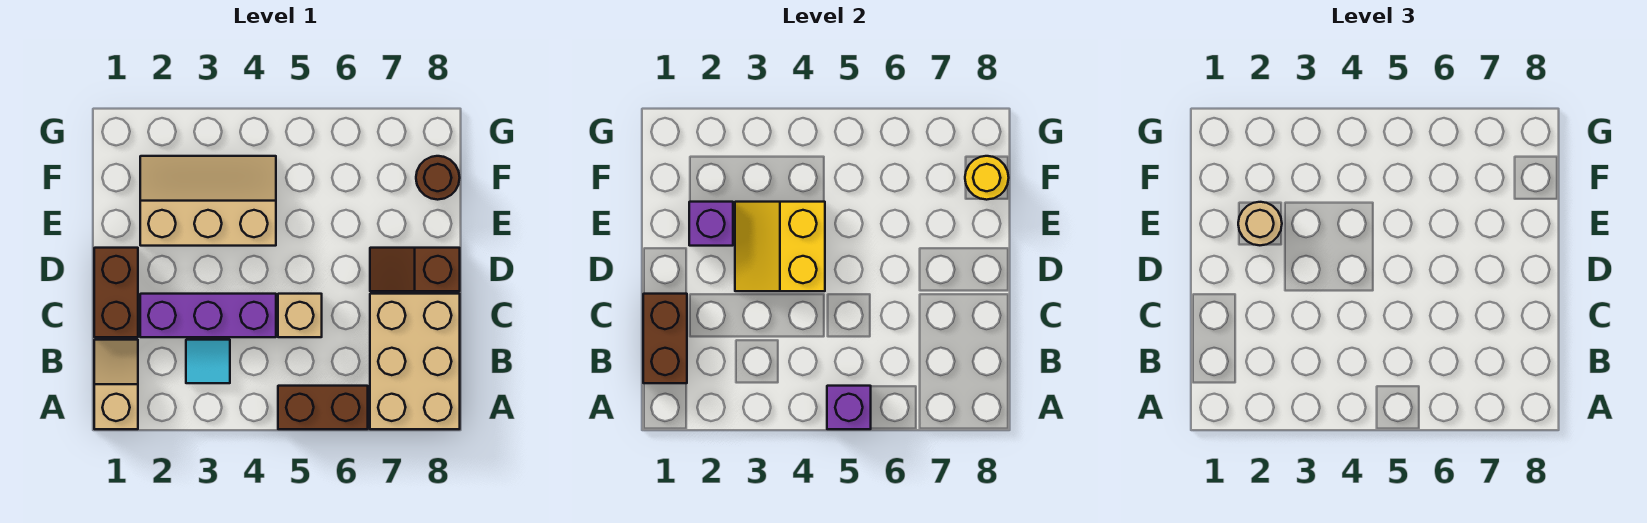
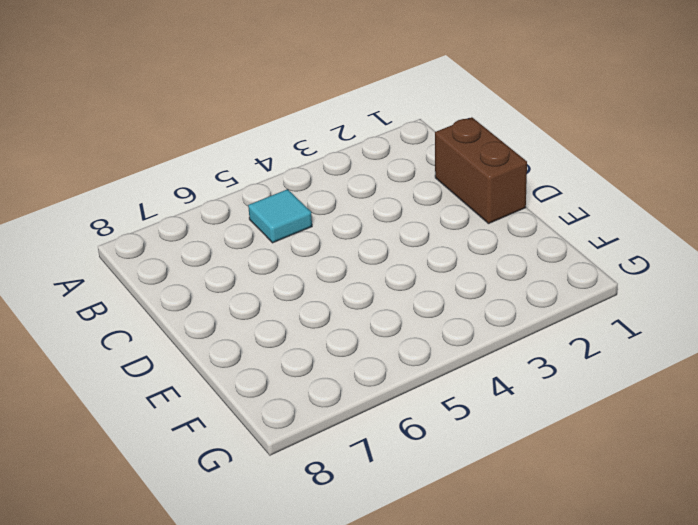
cyan tile B5 level 1 -> cyan tile B3 level 1
none -> tan slope A1:B1 level 1 top A
none -> brown brick A5:A6 level 1
none -> tan brick A7:C8 level 1

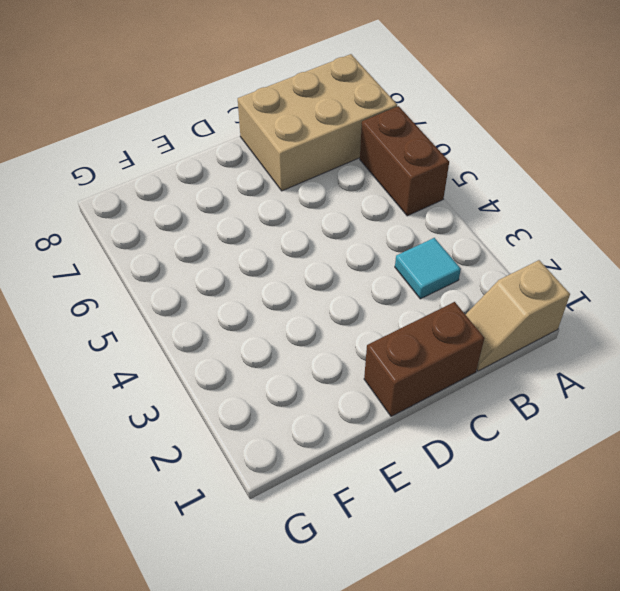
none -> purple brick C2:C4 level 1
none -> tan brick C5 level 1
none -> brown slope D7:D8 level 1 top 8

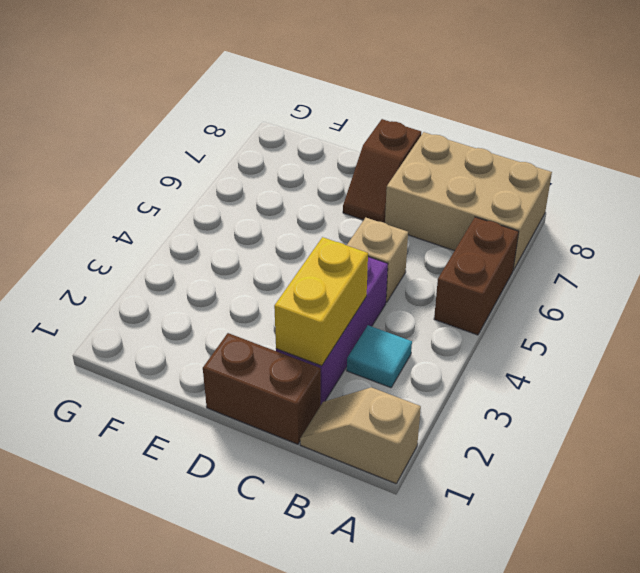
yellow brick C2:C3 level 2 -> none
none -> tan slope E2:F4 level 1 top E
none -> brown round brick F8 level 1
none -> purple brick A5 level 2

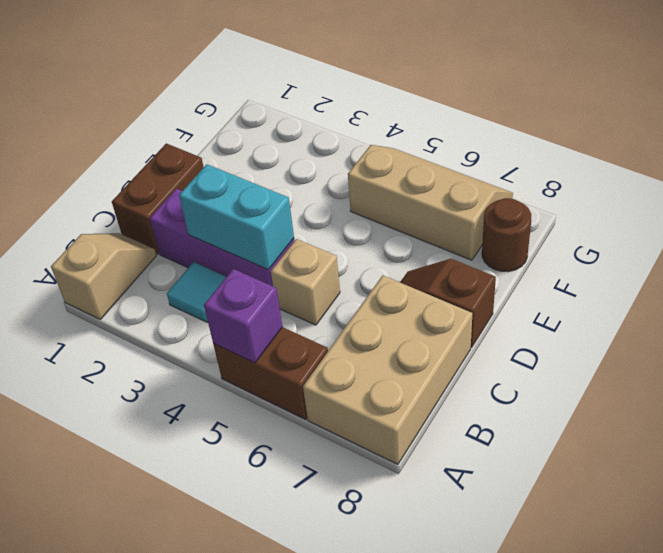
cyan brick C3:C4 level 2 -> none
tan slope F5:G7 level 1 top F -> tan slope E2:F4 level 1 top E
none -> brown brick B1:C1 level 2
none -> yellow slope D3:E4 level 2 top 4
none -> purple brick E2 level 2

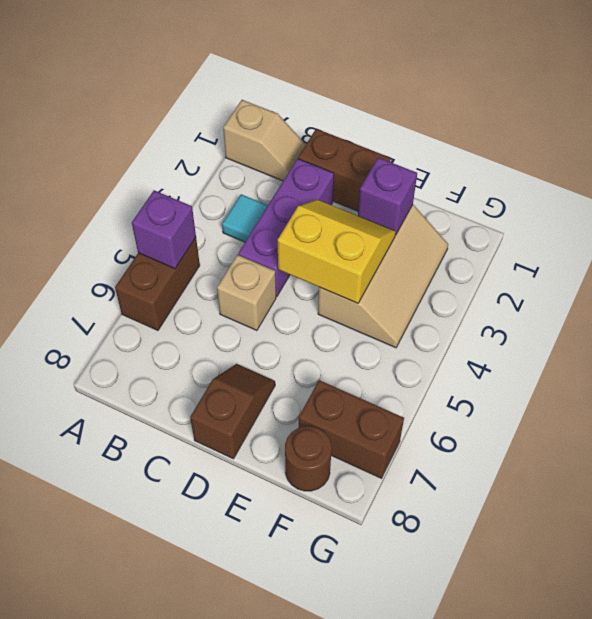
brown brick F7:G7 level 1 -> brown brick B1:C1 level 2
none -> tan brick A7:C8 level 1
none -> yellow round brick F8 level 2
none -> tan round brick E2 level 3

